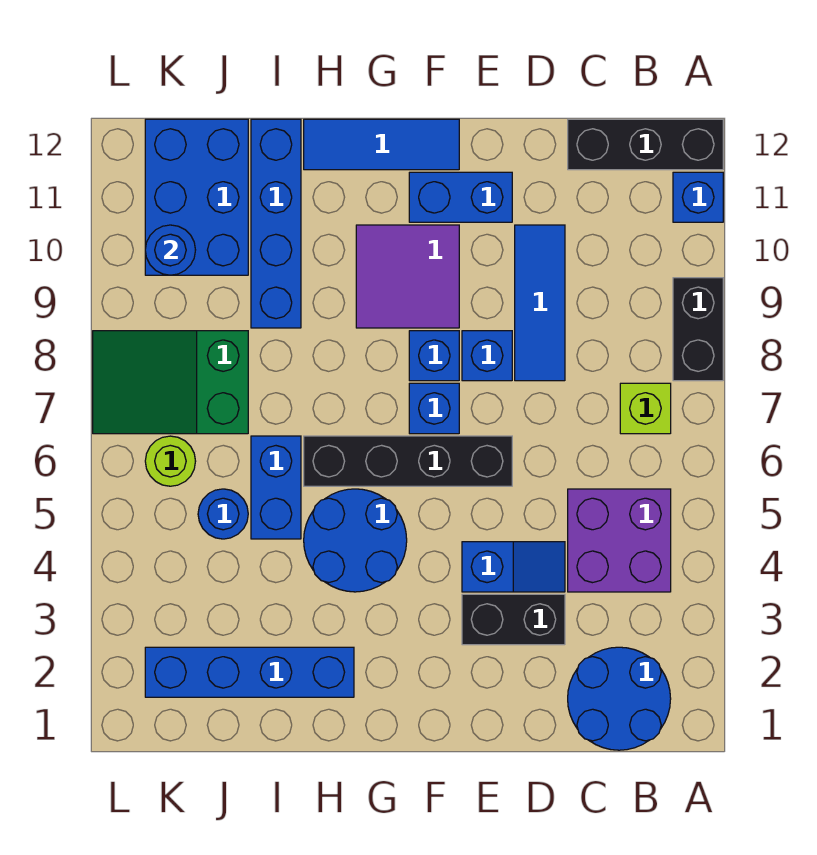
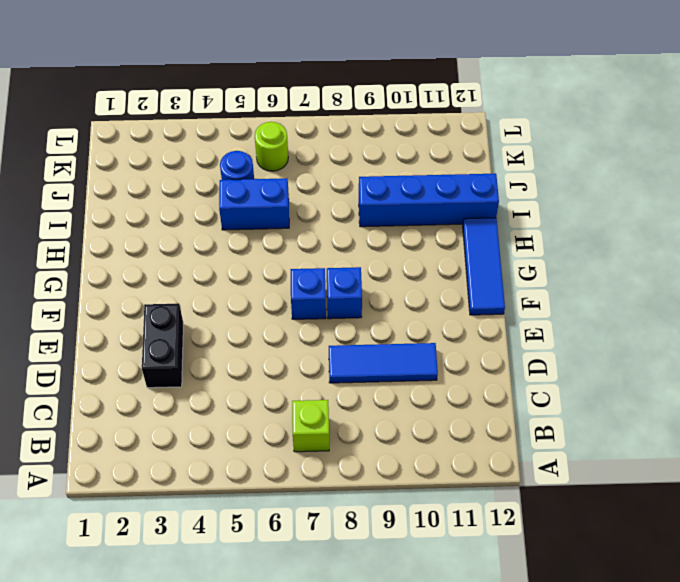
none -> black brick A8:A9 level 1
none -> blue brick A11 level 1
none -> black brick A12:C12 level 1

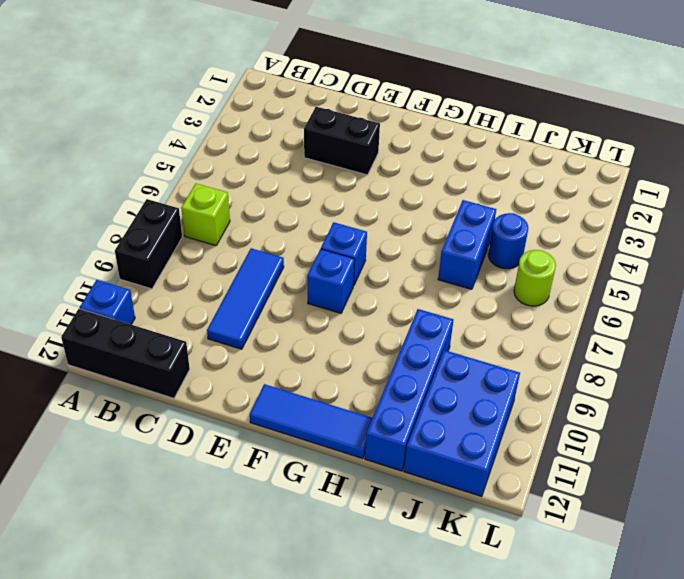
none -> blue round brick B1:C2 level 1
none -> purple brick B4:C5 level 1
none -> blue slope D4:E4 level 1 top E

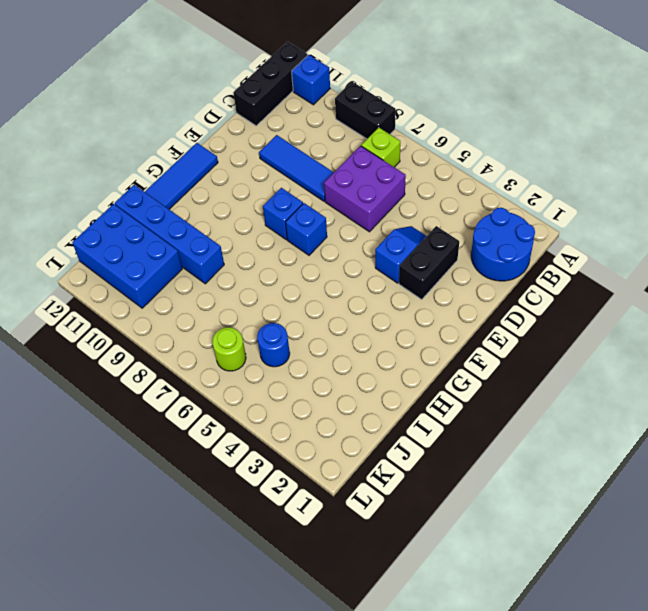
purple brick C6:D7 level 1 -> purple brick B4:C5 level 1
none -> black brick E6:H6 level 1
none -> blue brick E8 level 1
none -> blue brick E11:F11 level 1

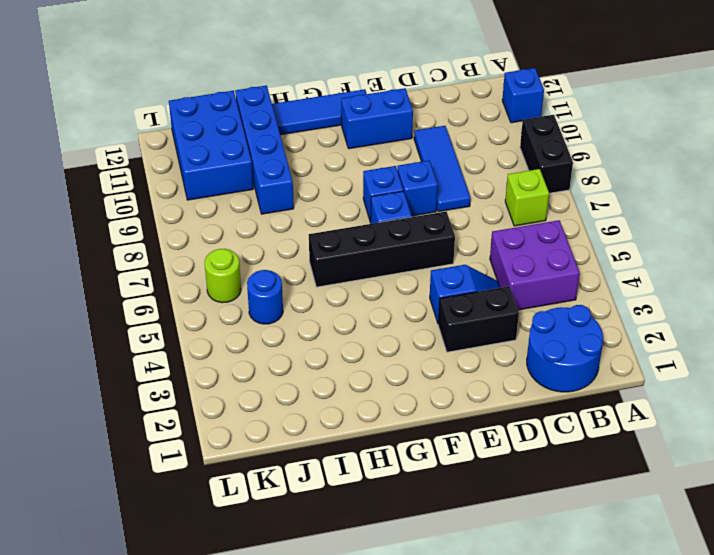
none -> black brick A12:C12 level 1
none -> purple tile F9:G10 level 1
none -> blue round brick G4:H5 level 1

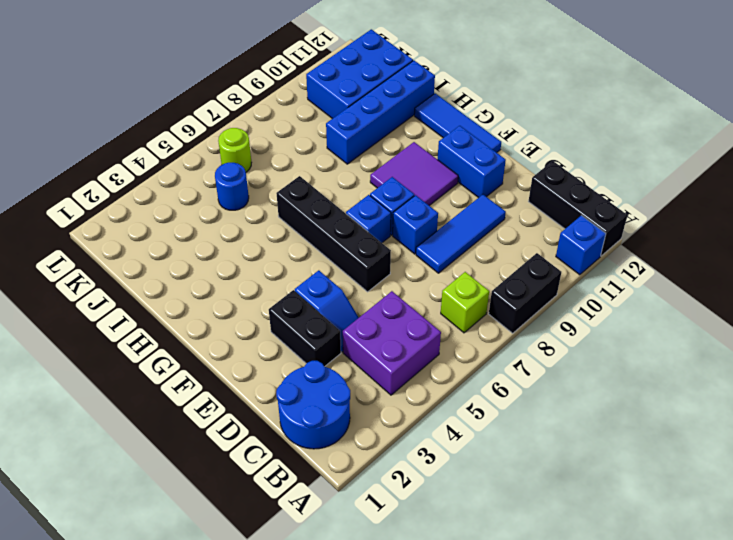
none -> blue round brick G4:H5 level 1
none -> blue brick H2:K2 level 1
none -> blue brick I5:I6 level 1

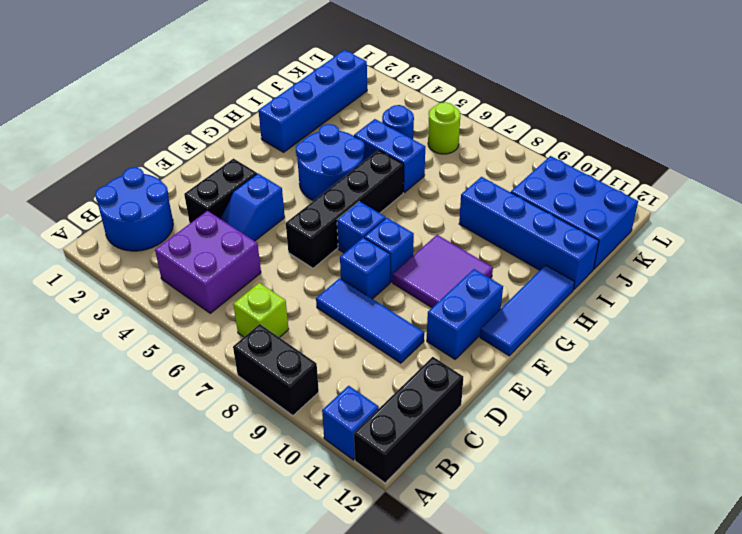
none -> green slope J7:L8 level 1 top J
none -> blue round brick K10 level 2

